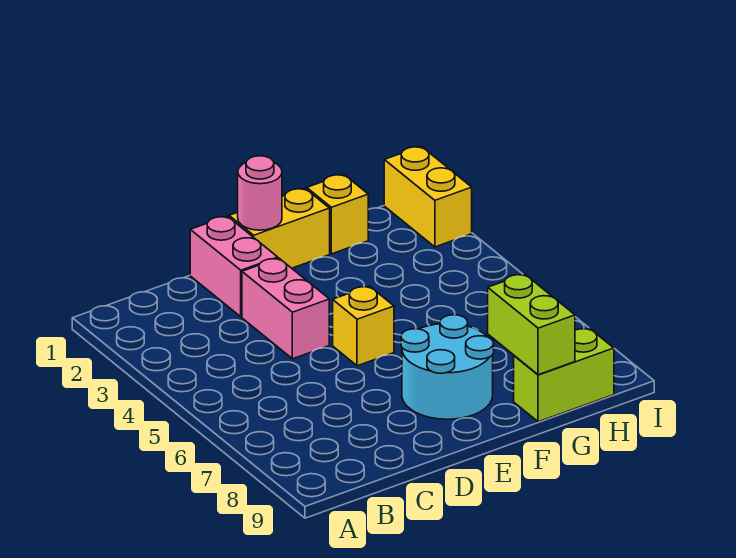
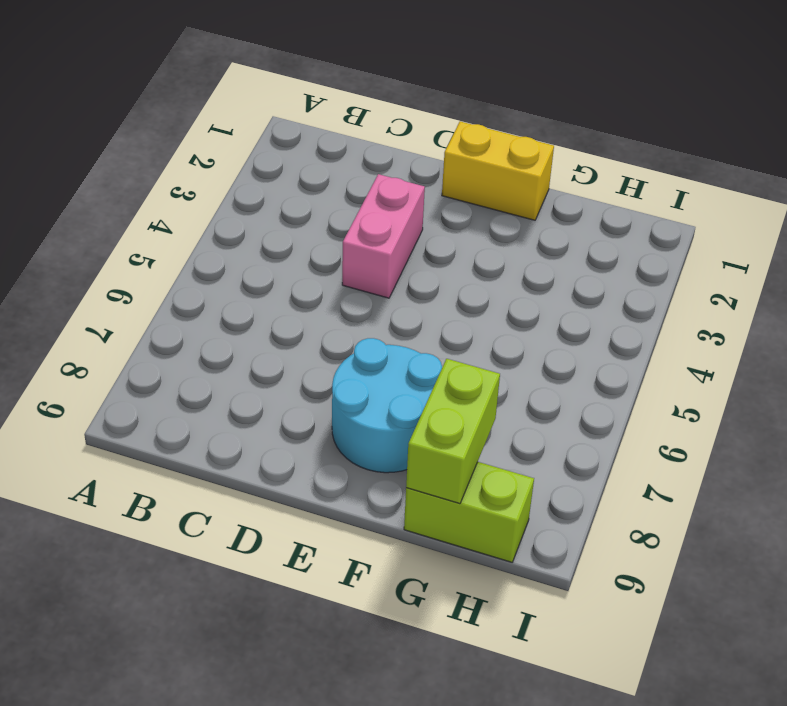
none -> pink brick D1:D2 level 1
none -> yellow brick E5 level 1

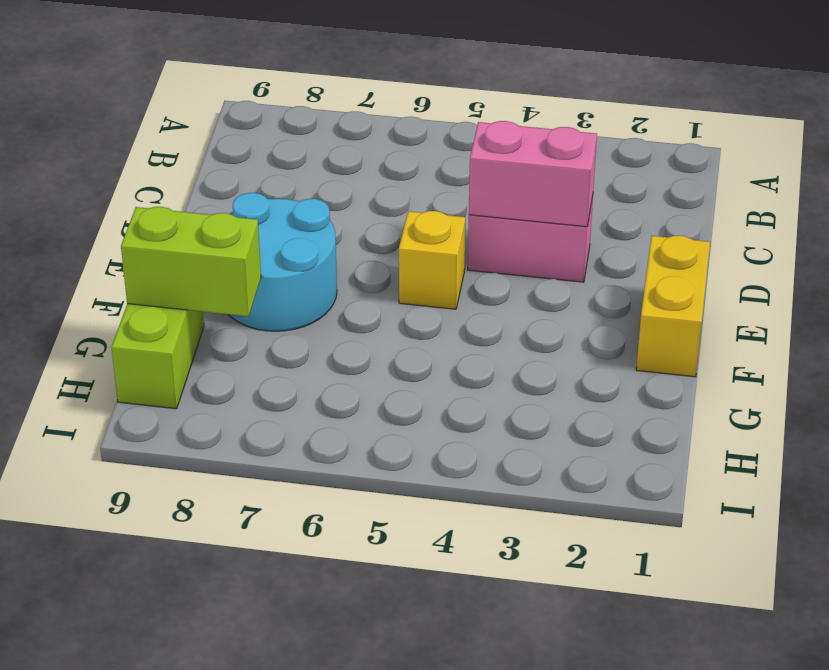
pink brick D3:D4 level 2 -> pink brick D1:D2 level 1
none -> yellow brick G1 level 1
none -> yellow brick I1:I2 level 1

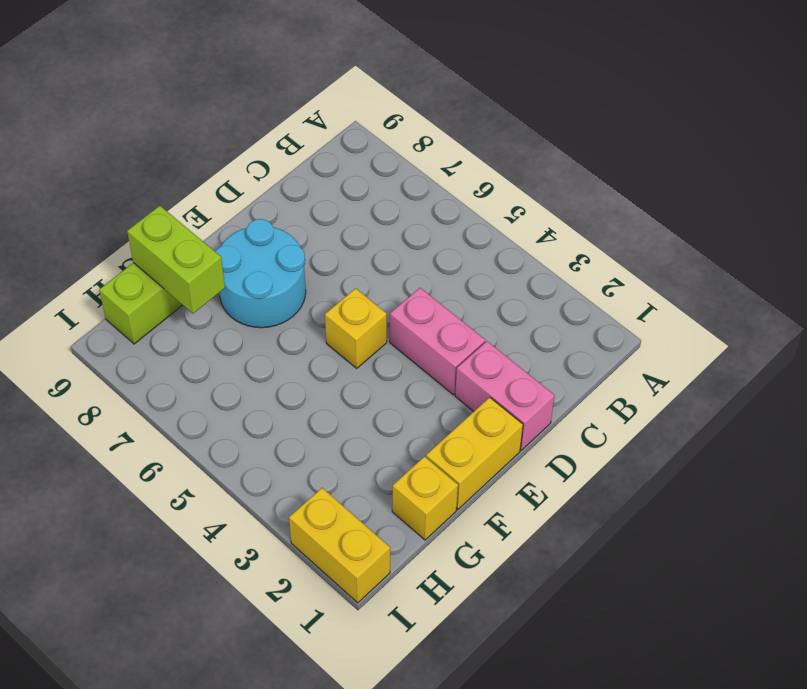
none -> pink round brick E1 level 2

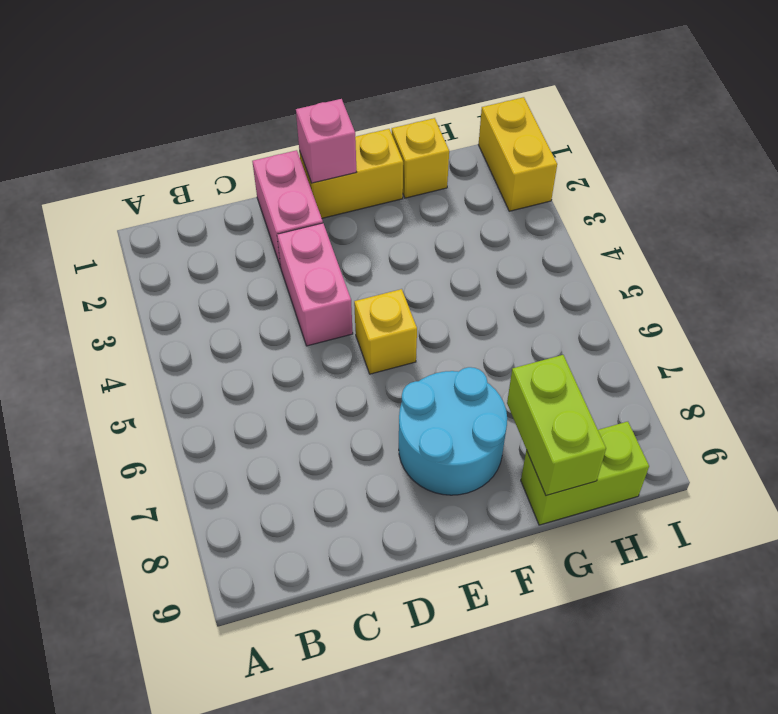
pink brick E1 level 2 -> pink round brick E1 level 2

